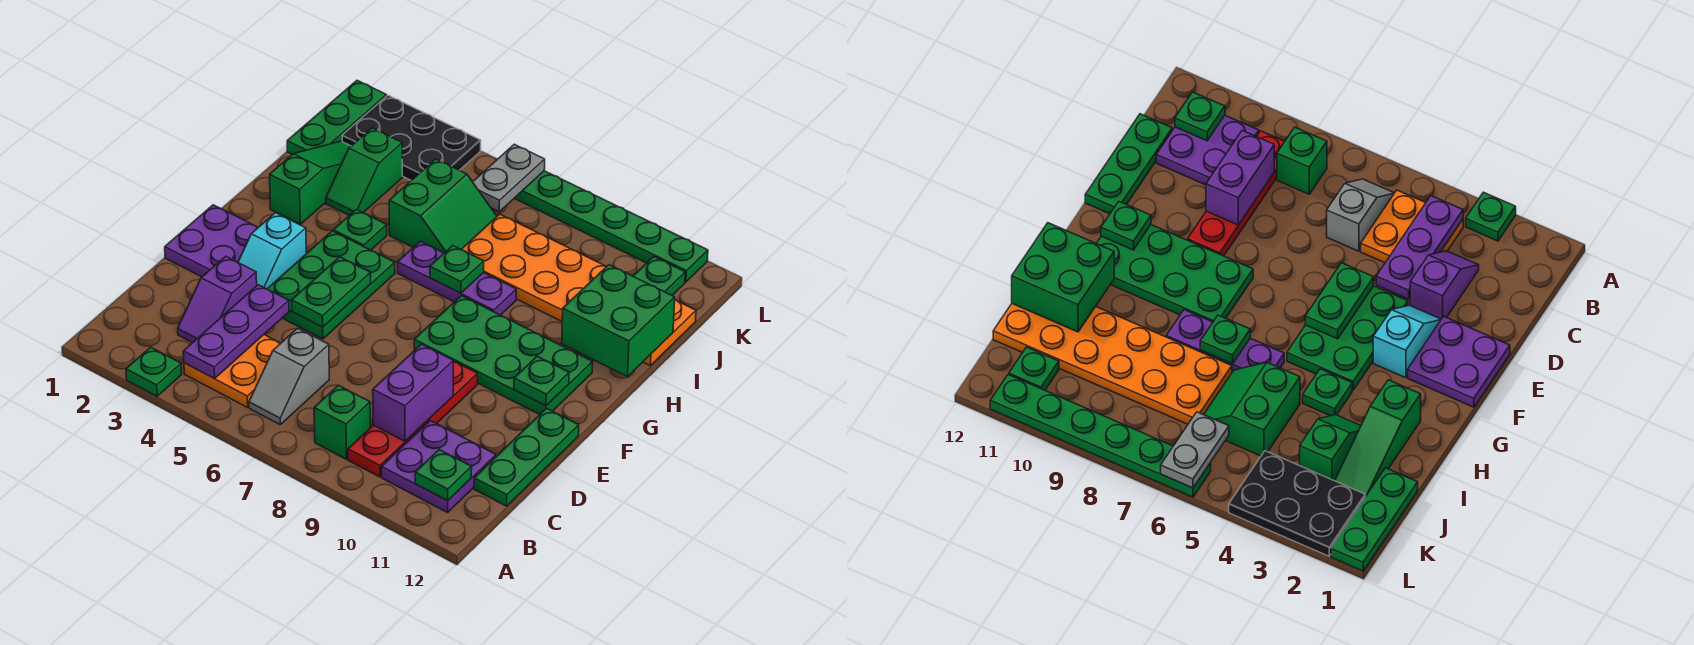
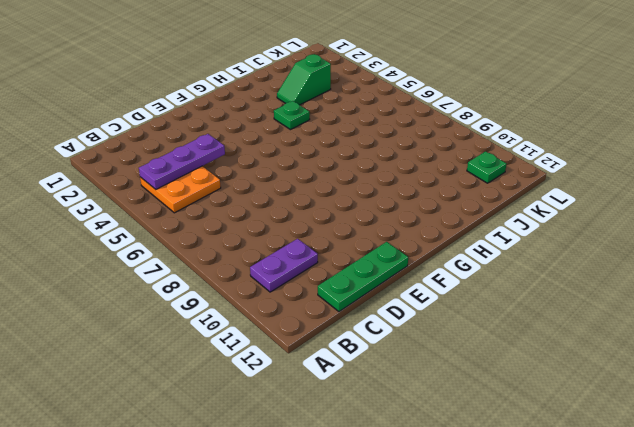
purple plate B10:C10 level 1 -> purple plate B10:C11 level 1
none -> green plate A3 level 1
none -> grey slope B6:C6 level 1 top C
none -> green brick B8 level 1
none -> red plate B9:E9 level 1

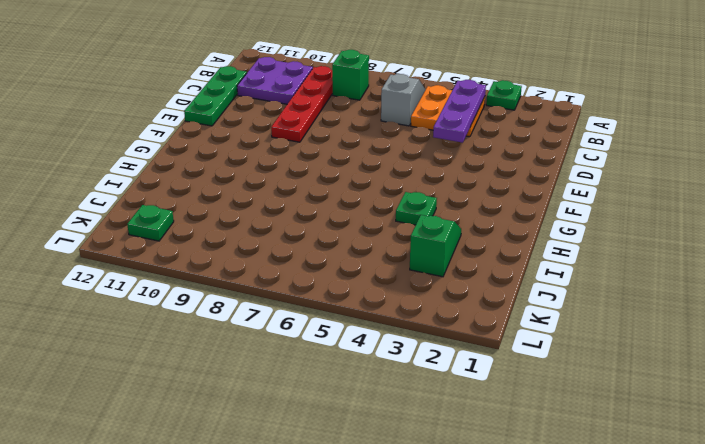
none -> purple slope C3:D3 level 1 top D
none -> purple plate E1:F2 level 1
none -> cyan slope E3:F3 level 1 top F
none -> green plate E4:G5 level 1

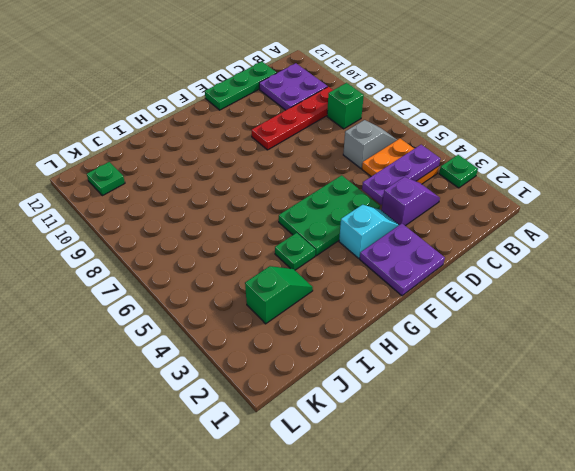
none -> green plate F8:G11 level 1
none -> green slope H2:J2 level 1 top H
none -> purple plate H6:H8 level 1
none -> green slope I5:J6 level 1 top 5

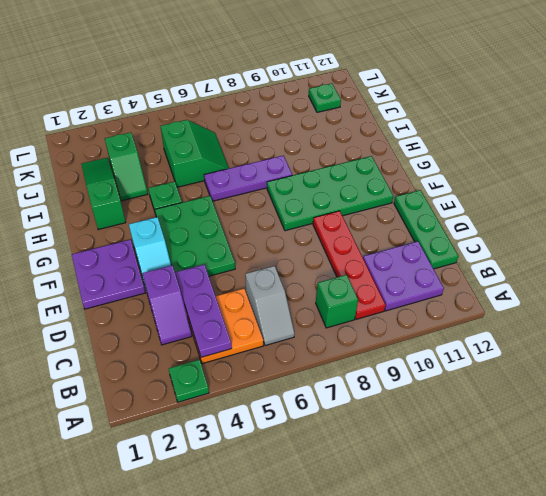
none -> orange plate I7:J12 level 1
none -> green plate J1:L1 level 1
none -> black plate K2:L4 level 1
none -> green plate L6:L11 level 1

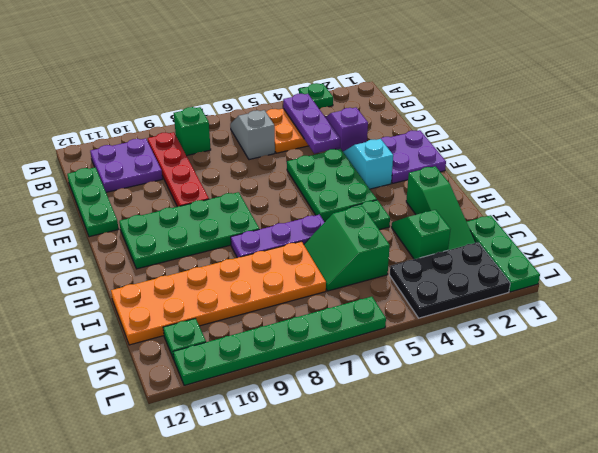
none -> green plate B11 level 2
none -> purple brick C9:D9 level 2
none -> green plate E5:F5 level 2
none -> green plate F11 level 2

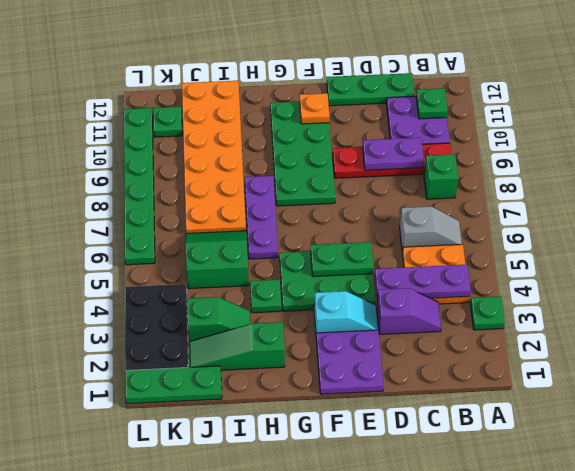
purple plate C9:D9 level 2 -> purple brick C9:D9 level 2
orange plate F11 level 2 -> green plate F11 level 2
none -> green plate H7 level 2
none -> green brick H11:I12 level 2
none -> grey plate K6:L6 level 2

